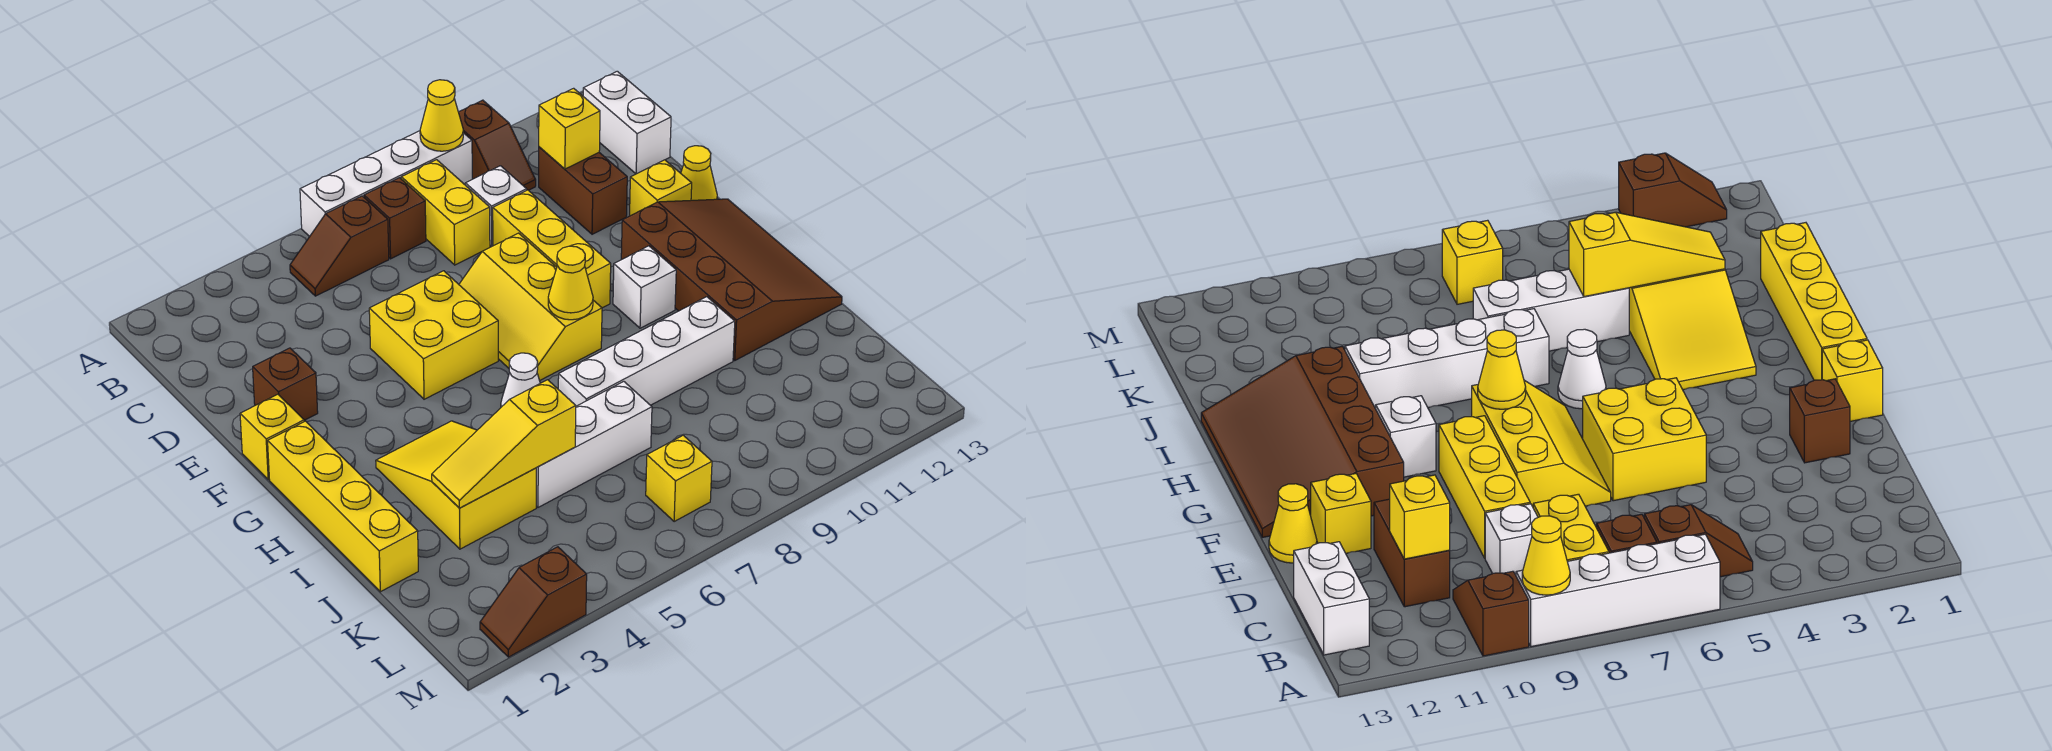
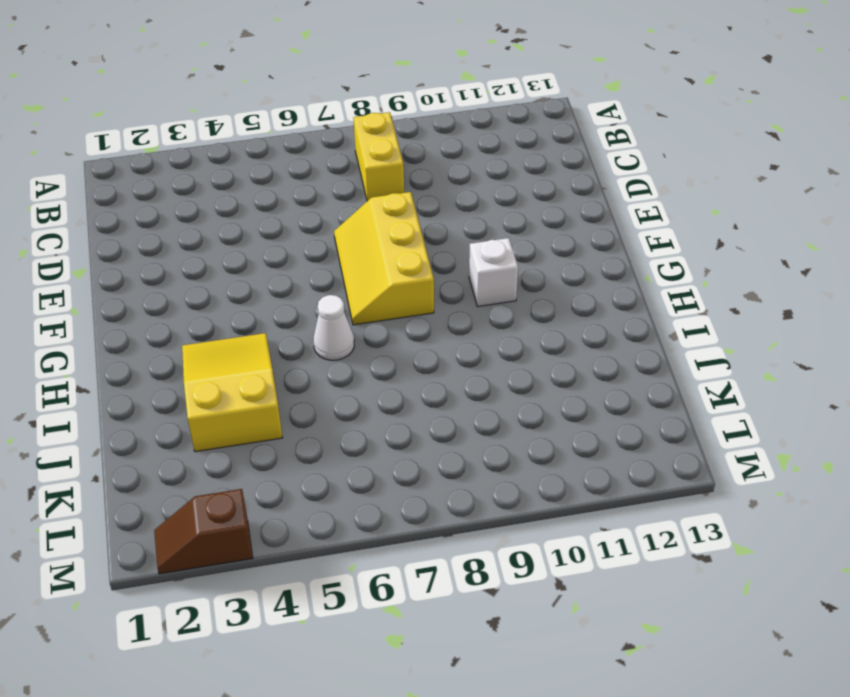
none -> white brick A6:A9 level 1
none -> brown slope A10:B10 level 1 top A
none -> brown slope B5:B6 level 1 top 6

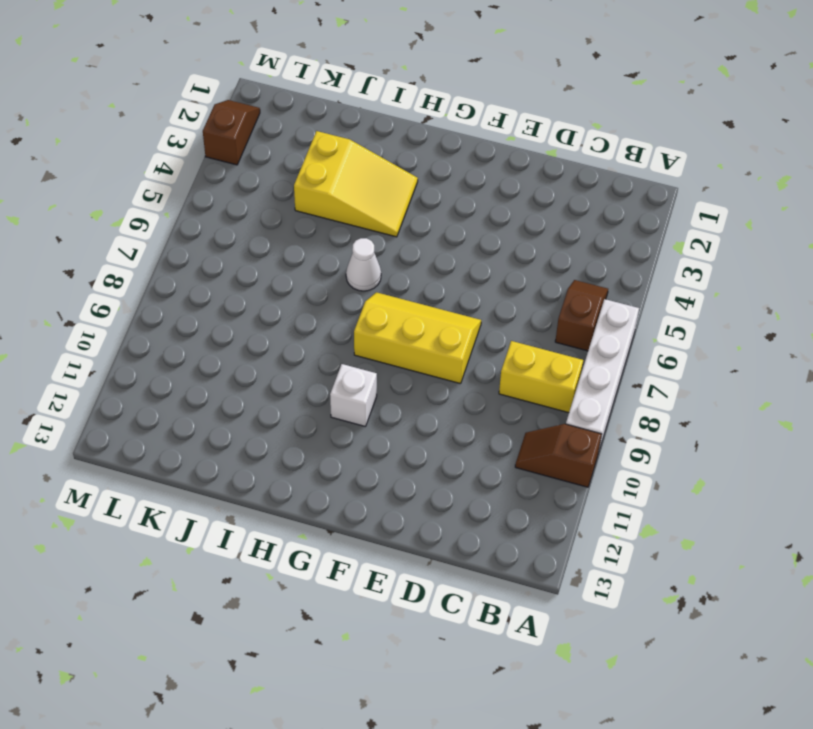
none -> brown brick B7 level 1
none -> white brick B13:C13 level 1
none -> white brick C9 level 1

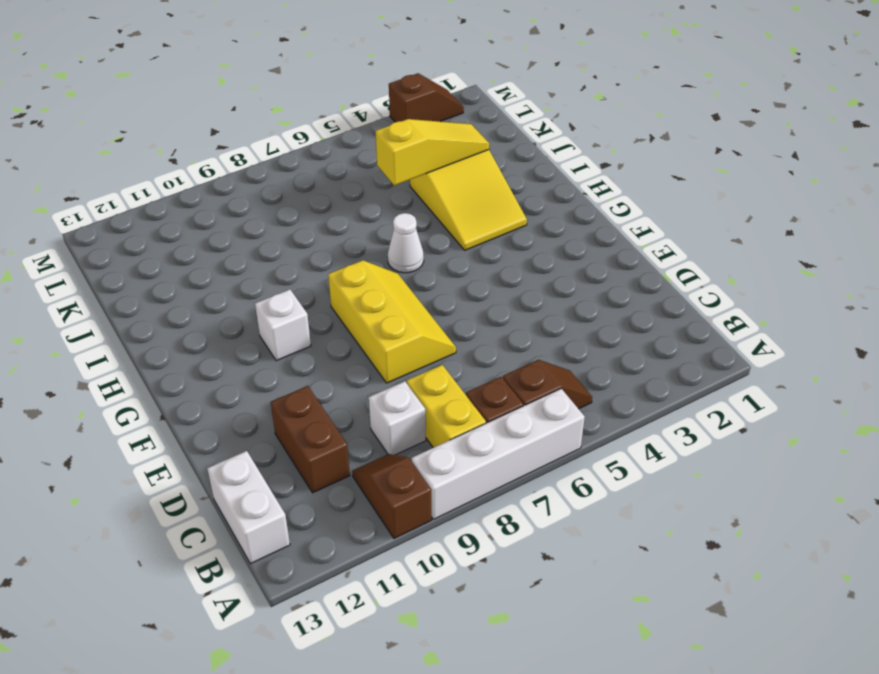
none -> yellow brick D9:F9 level 1
none -> brown brick E2 level 1
none -> yellow brick E5:F6 level 1

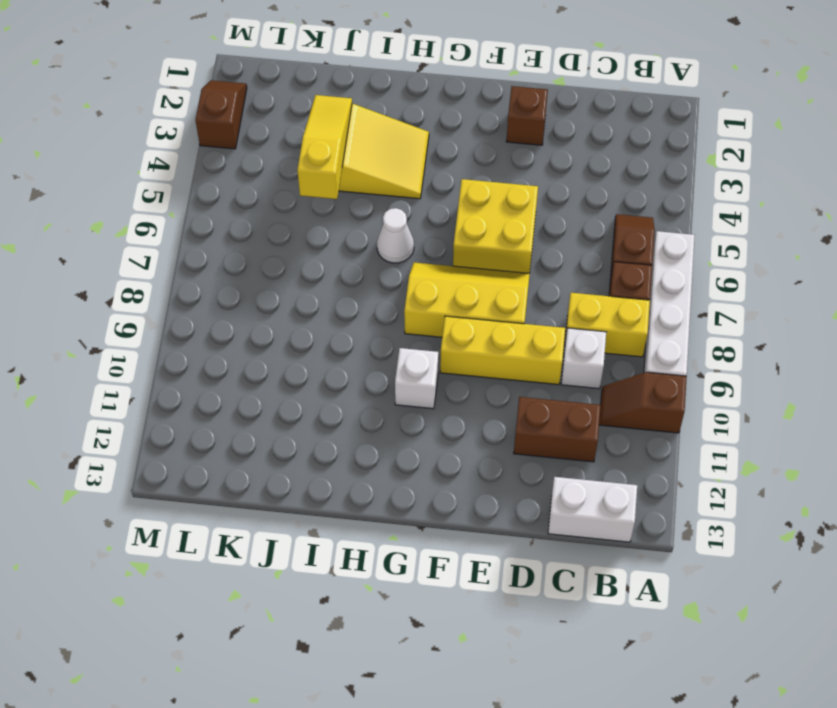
none -> yellow brick E12 level 1
none -> yellow cone E13 level 1
none -> yellow brick F1 level 1

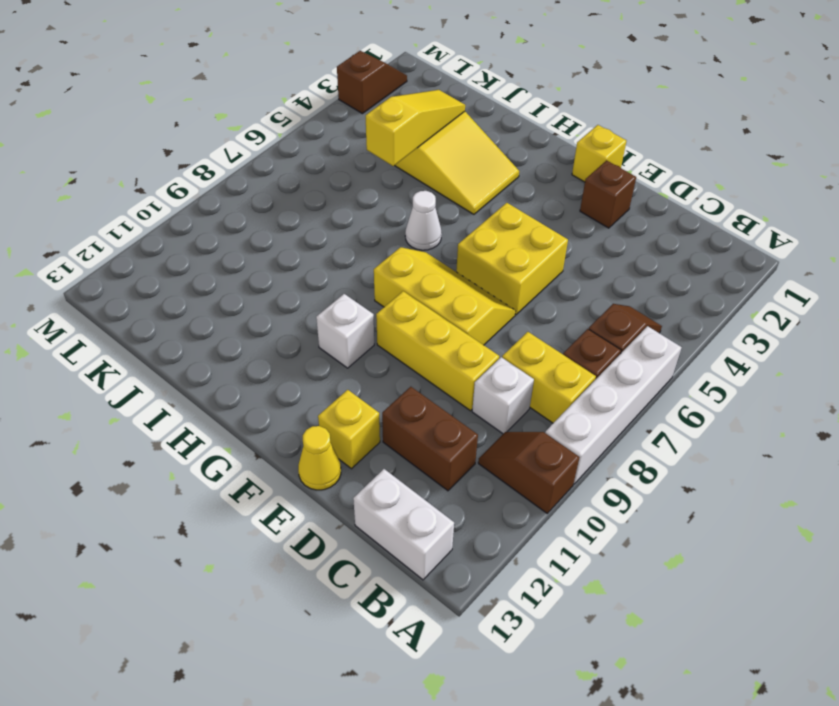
none -> brown slope F11:I13 level 1 top 11
none -> yellow brick G1:J1 level 1
none -> white brick I7:I10 level 1

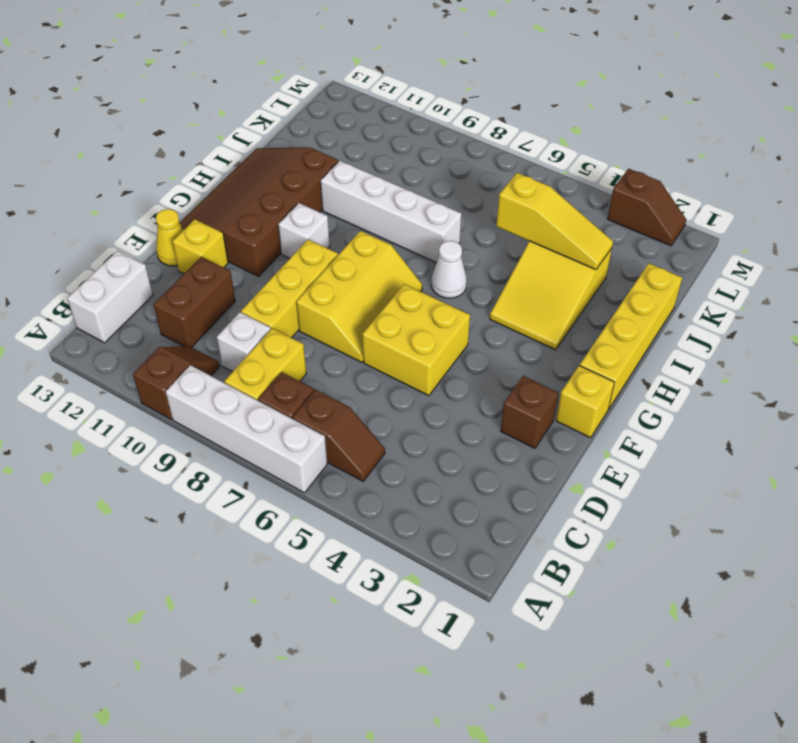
none -> white brick J5:J7 level 1
none -> yellow brick L7 level 1
none -> yellow cone A9 level 2

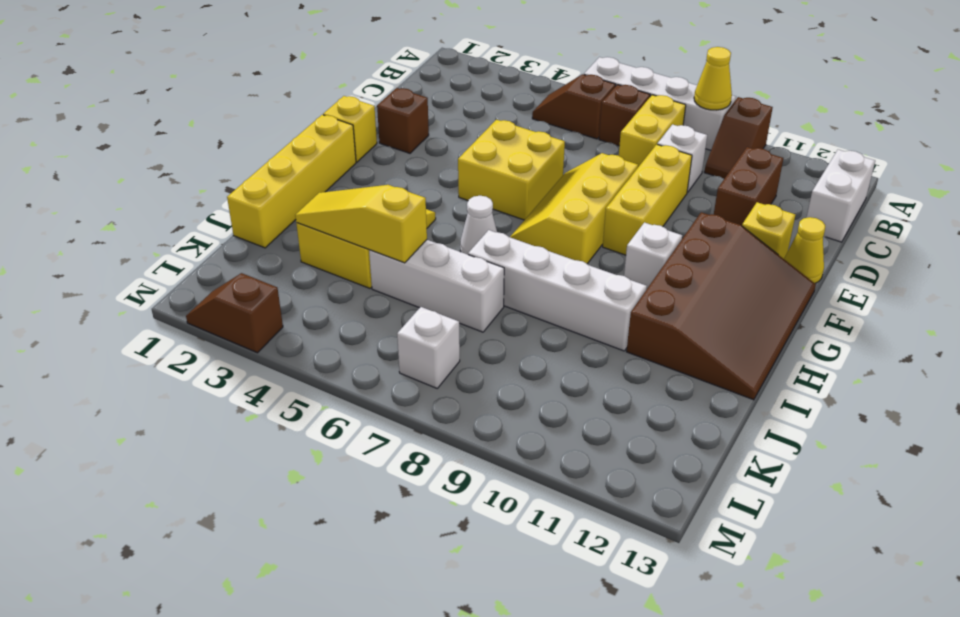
white brick L7 level 1 -> yellow brick L7 level 1
none -> yellow brick C11 level 2
none -> yellow cone G8 level 2

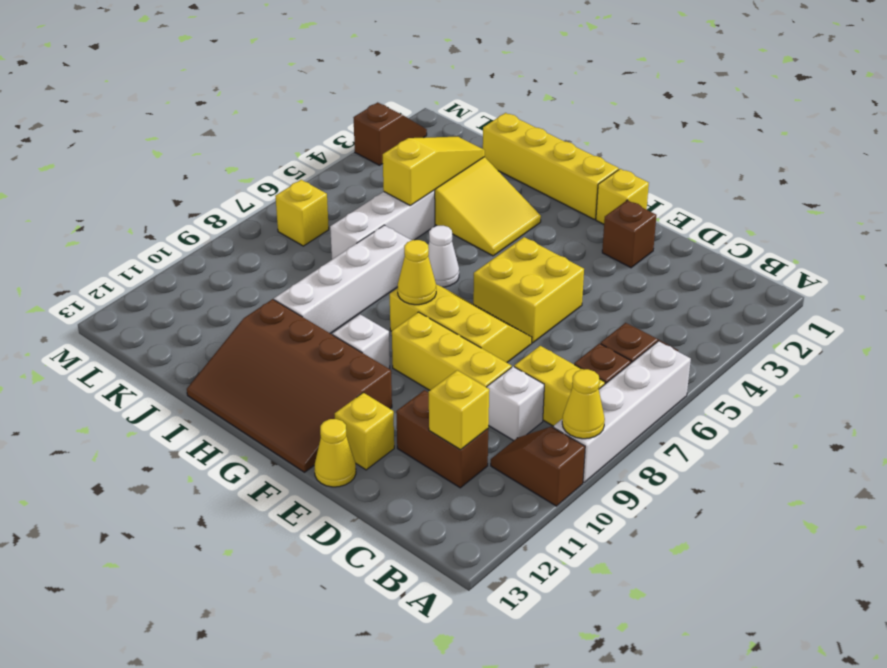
none -> white brick B13:C13 level 1

